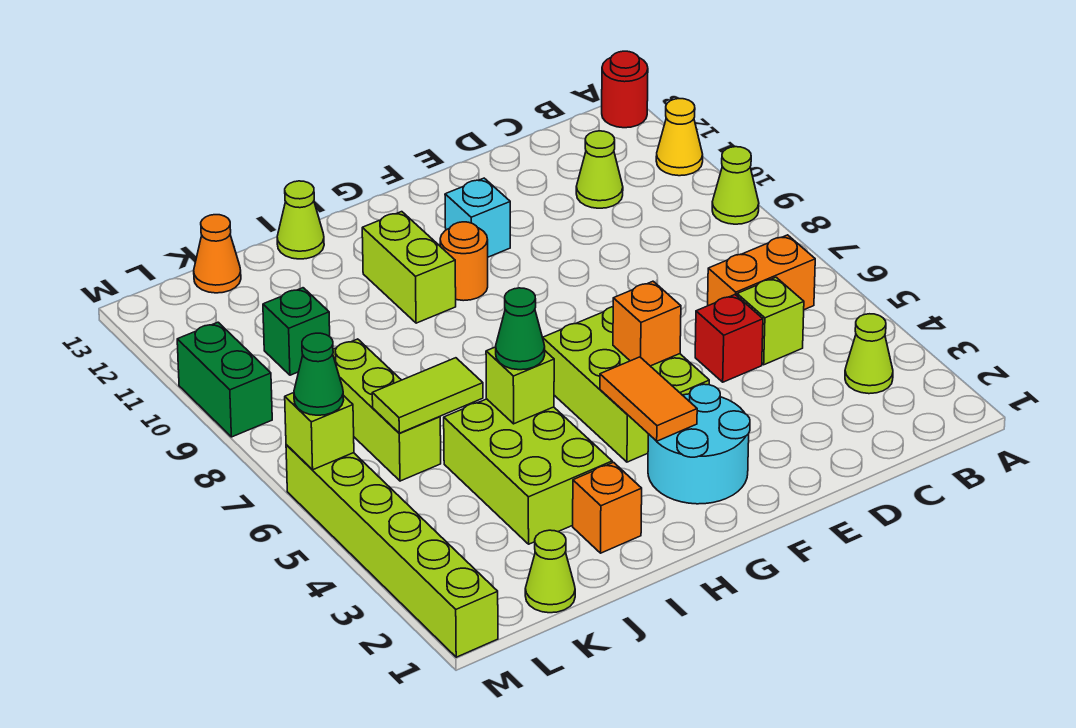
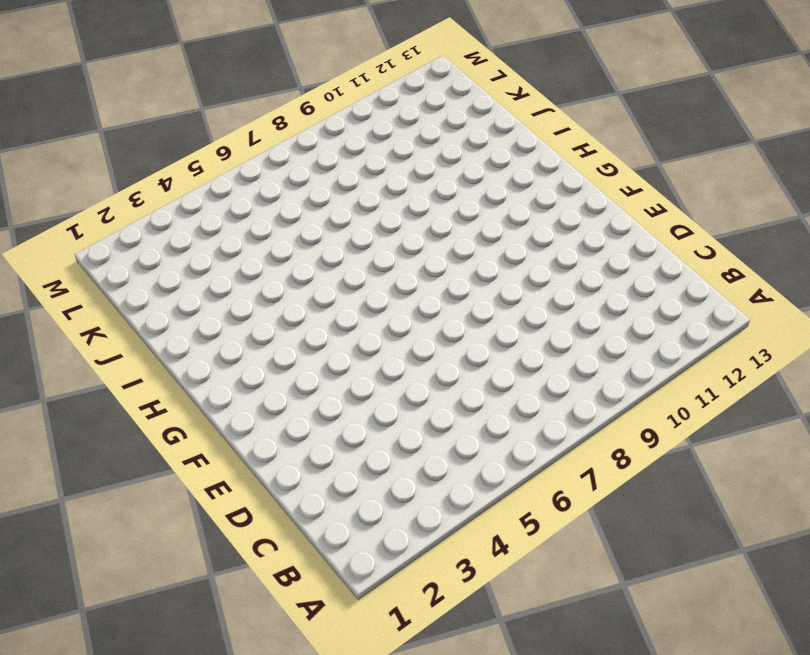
none -> lime cone A9 level 1
none -> yellow cone A11 level 1
none -> red round brick A13 level 1

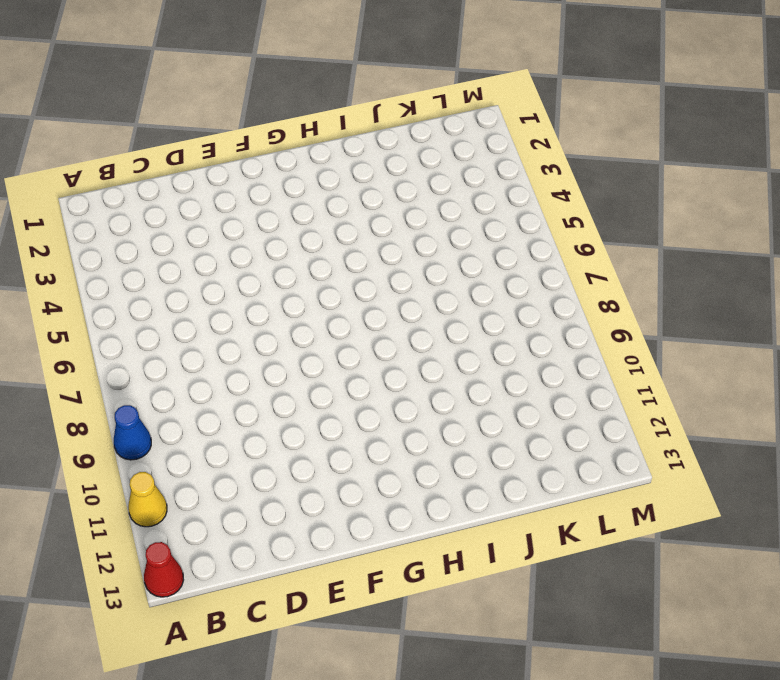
blue cone A9 level 1 -> lime cone A9 level 1
red cone A13 level 1 -> red round brick A13 level 1
none -> lime cone B3 level 1
none -> orange brick B6:C6 level 1
none -> lime brick C5 level 1

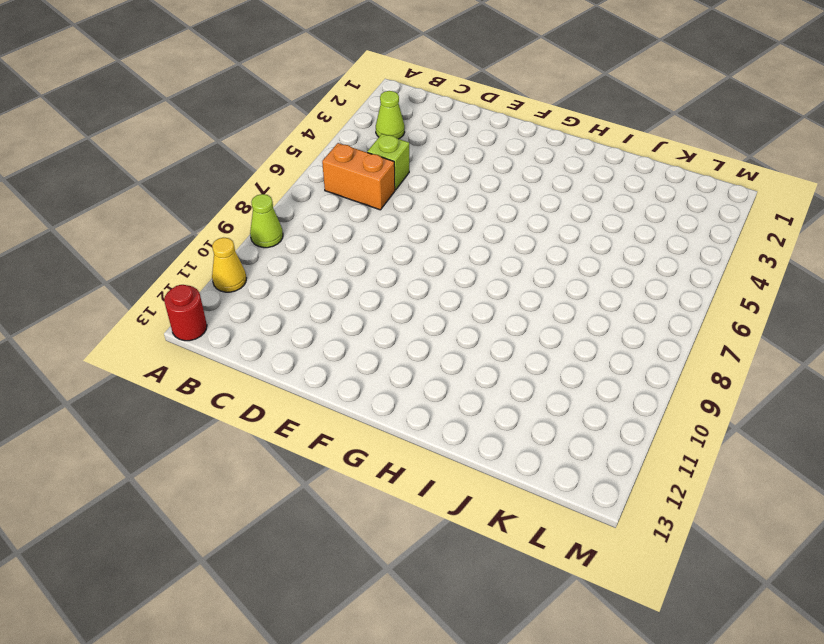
none -> lime cone C11 level 1
none -> red brick D5 level 1
none -> cyan round brick F2:G3 level 1

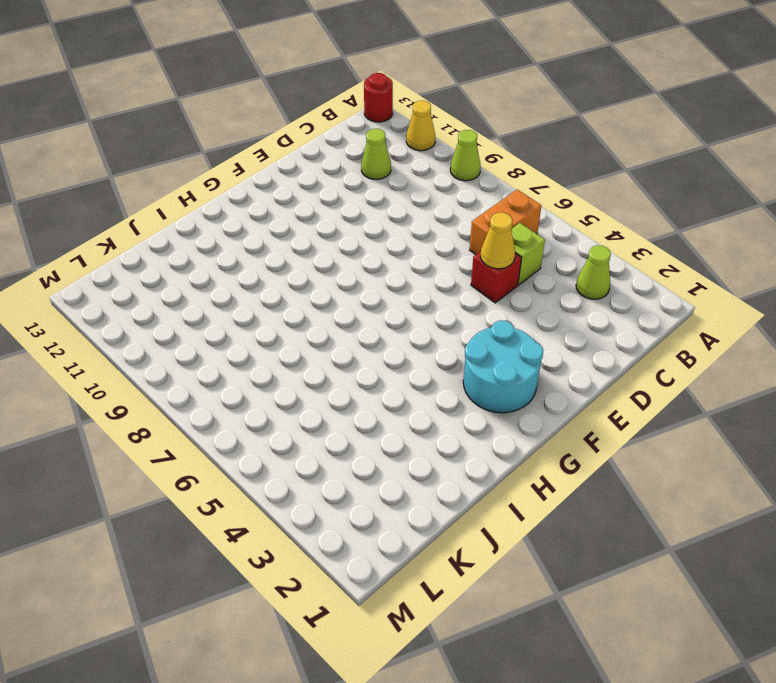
yellow cone D5 level 2 -> none
none -> lime brick F4:G6 level 1
none -> cyan brick F11 level 1
none -> orange round brick G10 level 1

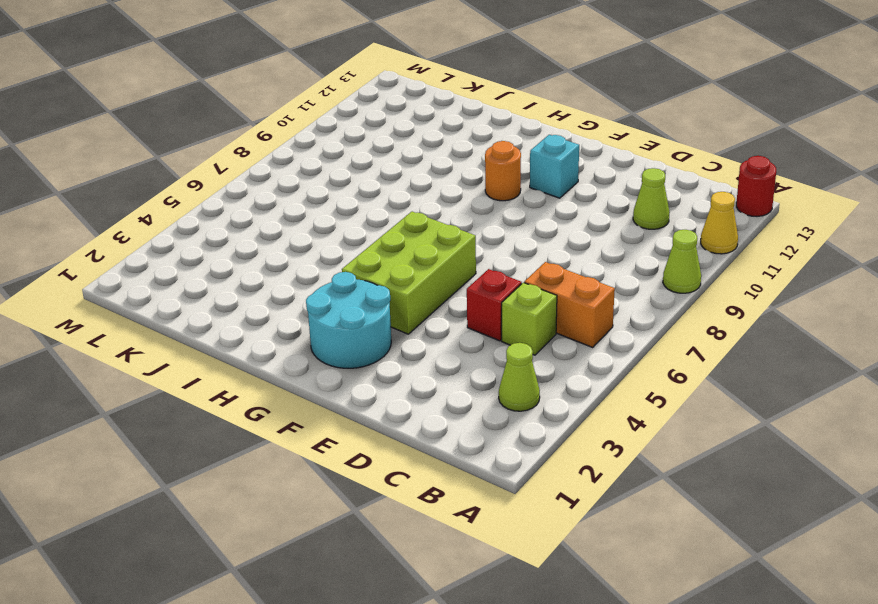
none -> lime brick H10:H11 level 1
none -> orange brick I2 level 1
none -> lime brick I3:J5 level 1

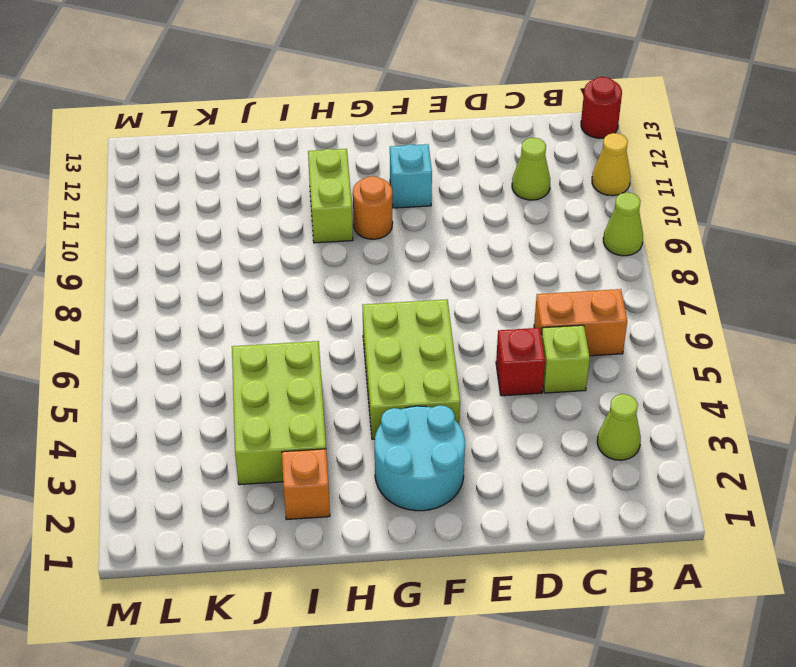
none -> lime cone I13 level 1
none -> lime cone K1 level 1
none -> lime brick K6:K8 level 1

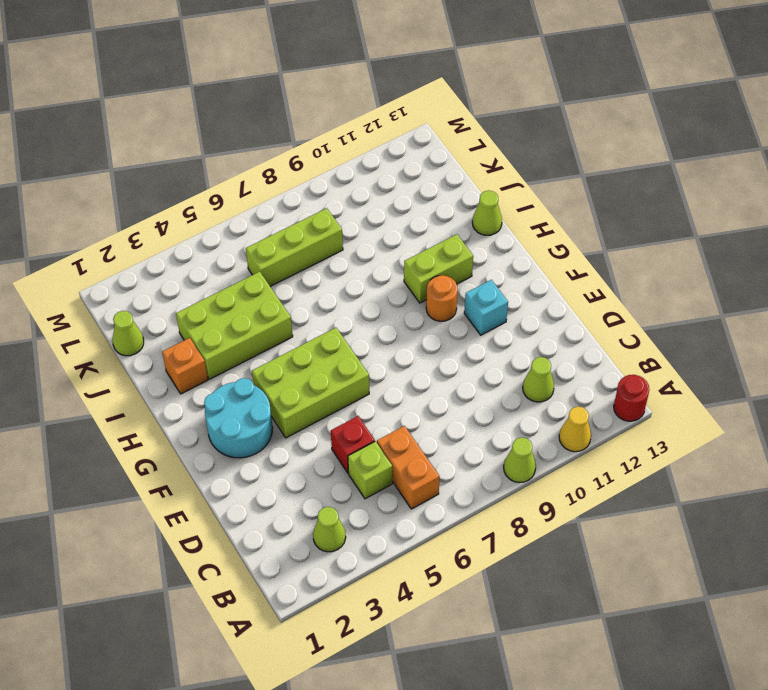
none -> green brick K10 level 1
none -> orange cone K13 level 1
none -> lime brick M1:M6 level 1

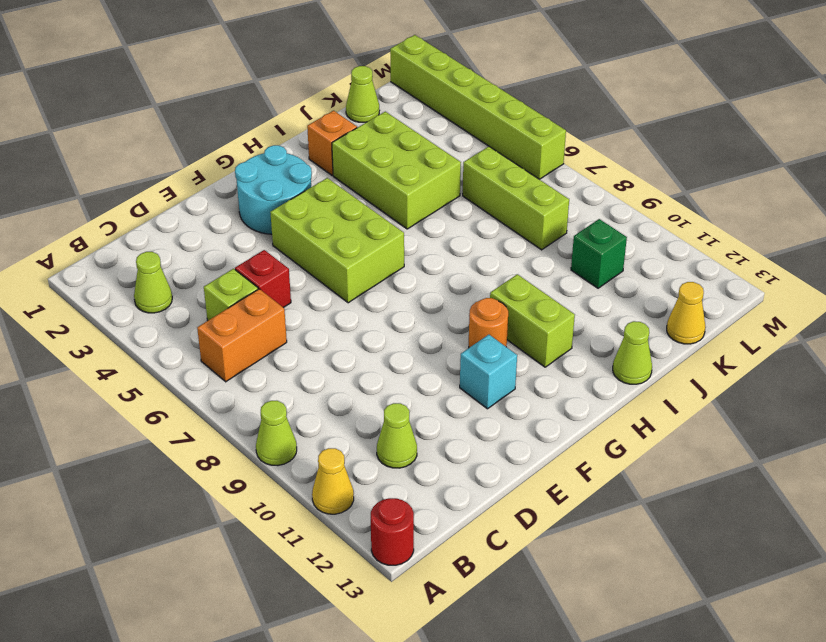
yellow cone K13 level 1 -> orange cone K13 level 1
none -> green brick M9:M10 level 1
none -> orange brick F5 level 2
none -> orange tile G3:G4 level 2

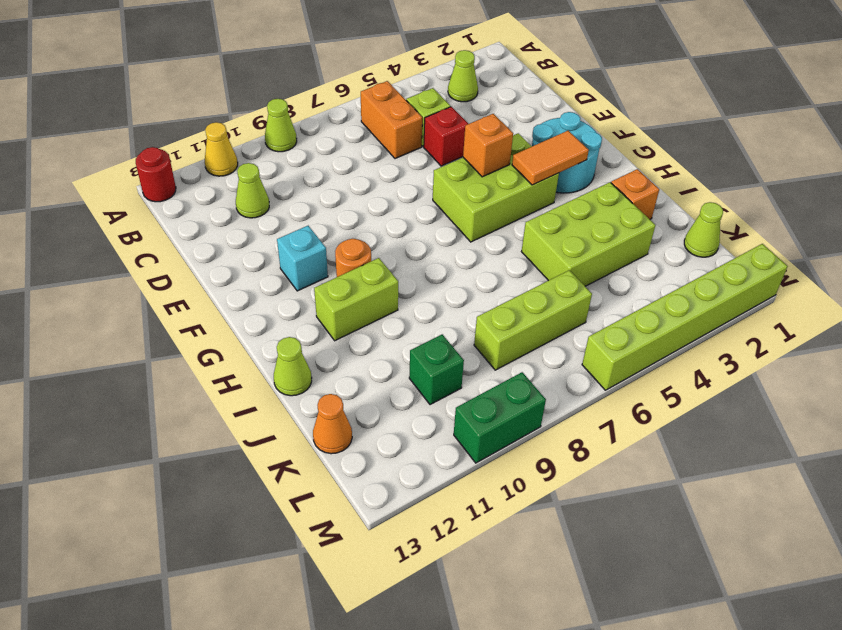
none -> lime brick I5 level 2
none -> lime tile J6:K6 level 2
none -> lime brick M6 level 2

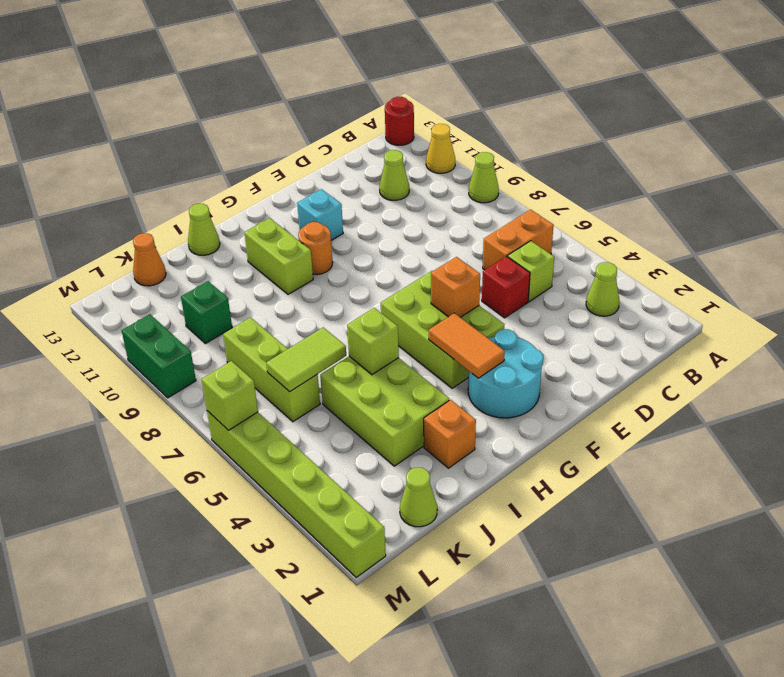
none -> green cone I5 level 3
none -> green cone M6 level 3

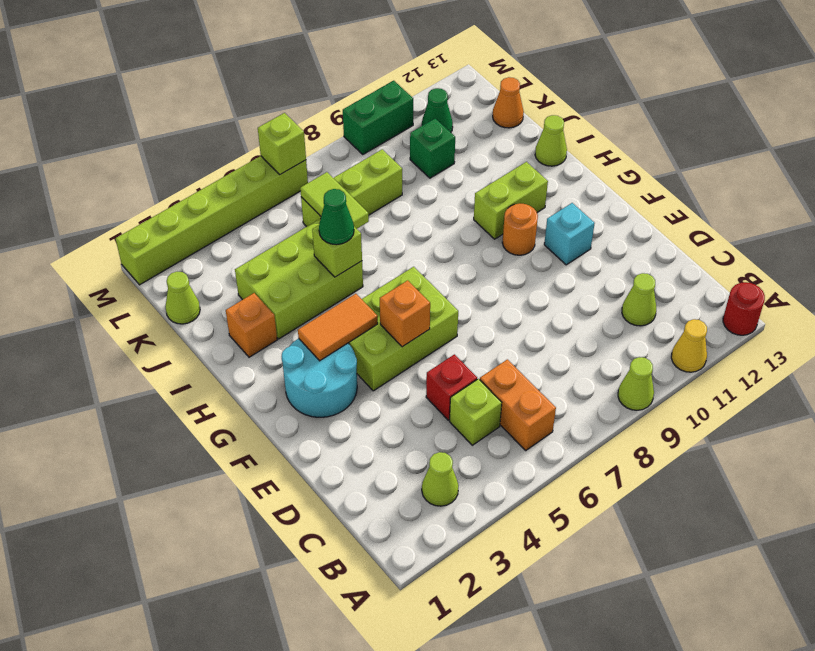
green cone L11 level 1 -> green cone M6 level 3

